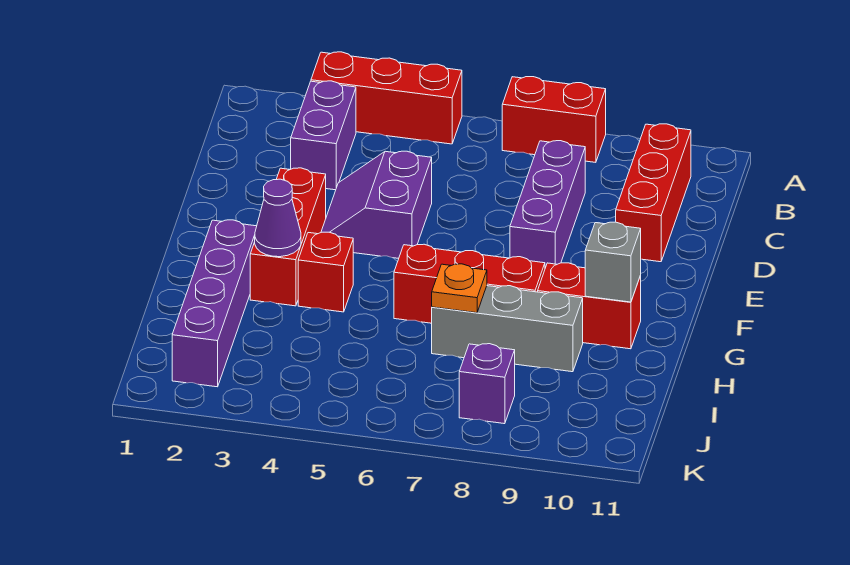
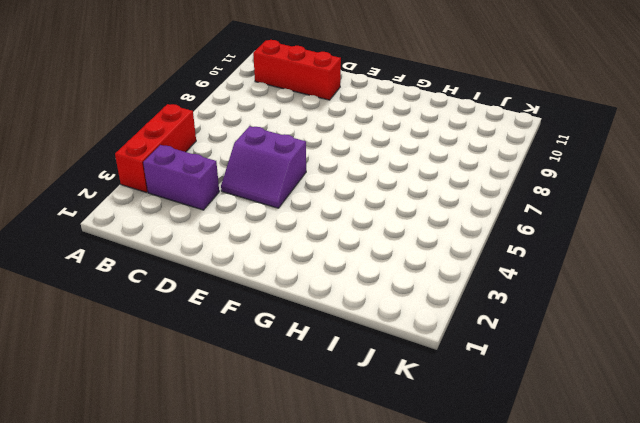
none -> red brick A7:A8 level 1
none -> purple brick C8:E8 level 1
none -> red brick E3:G3 level 1

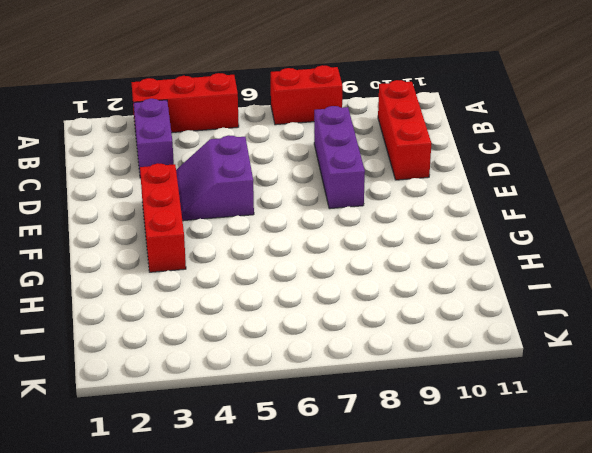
none -> purple brick G2:J2 level 1
none -> red brick G4 level 1
none -> red brick G6:G8 level 1

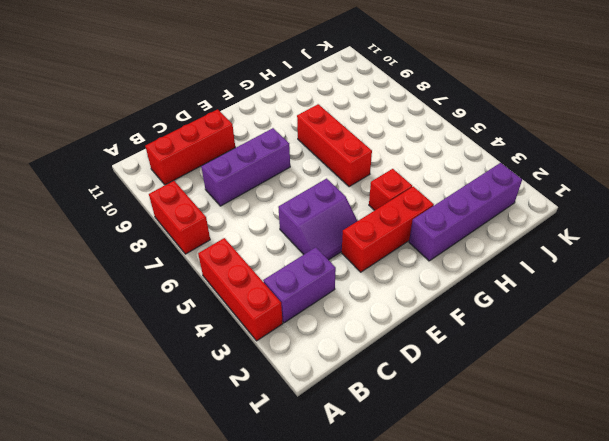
none -> red brick G9:G10 level 1
none -> grey brick H7:H9 level 1
none -> purple brick J8 level 1

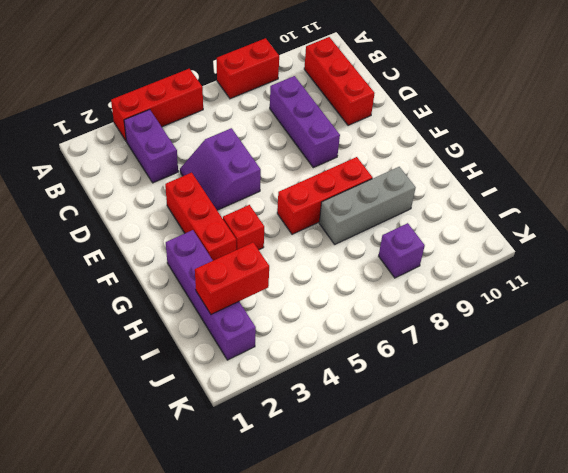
red brick I2:I3 level 2 -> red brick G9:G10 level 1
none -> purple cone G3 level 2
none -> grey brick G10 level 2
none -> orange plate H7 level 2

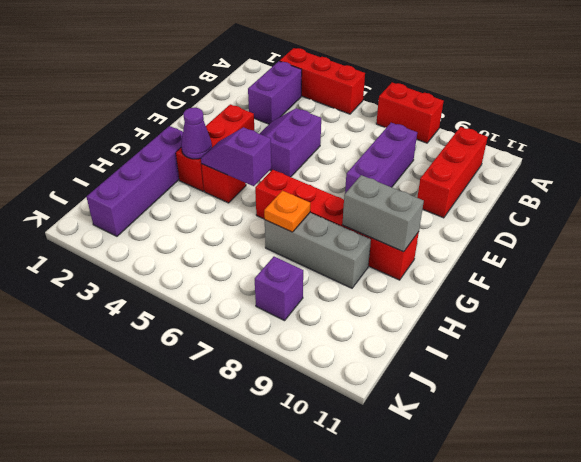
purple slope G4:G5 level 2 top 5 -> none
grey brick G9:G10 level 2 -> grey brick G10 level 2

